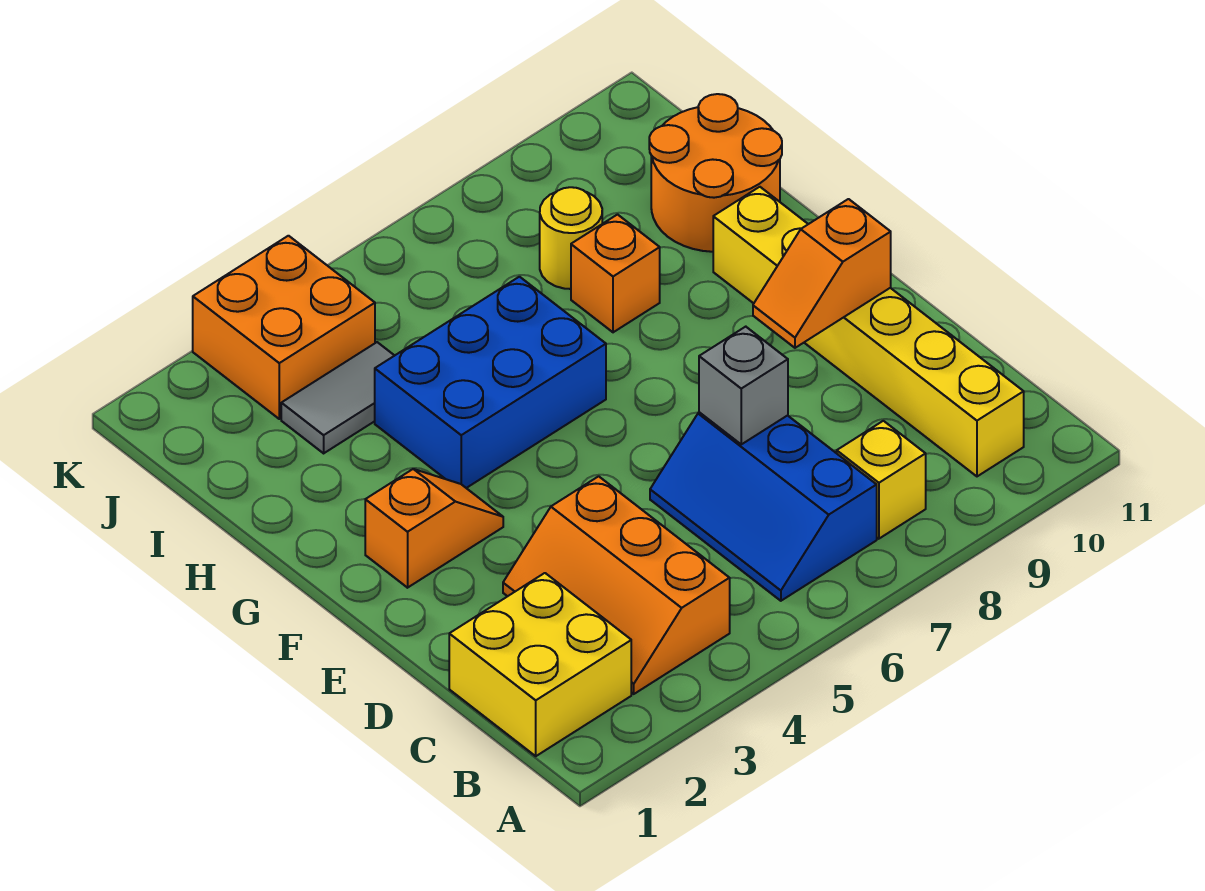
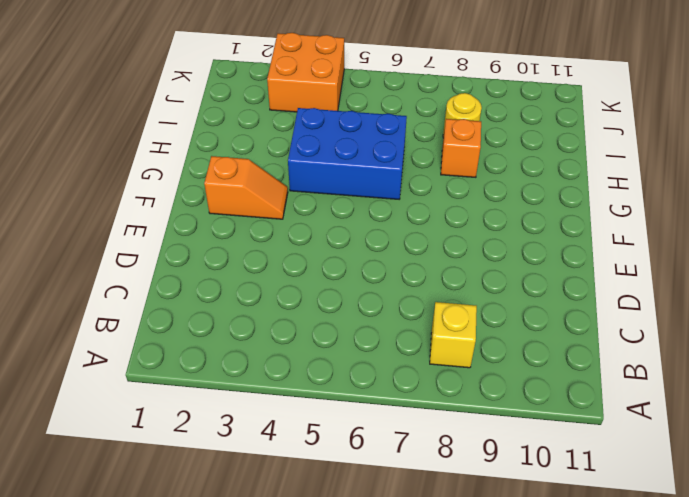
none -> yellow brick B1:C2 level 1
none -> orange slope B3:D4 level 1 top 4
none -> blue slope B6:D7 level 1 top 7

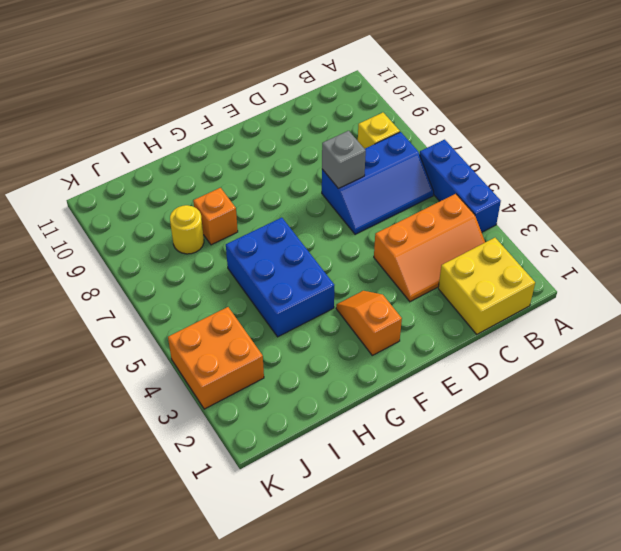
blue brick A4:A6 level 1 -> none
none -> yellow brick B10:G10 level 1
none -> orange round brick H10:I11 level 1
none -> grey tile I3:I4 level 1

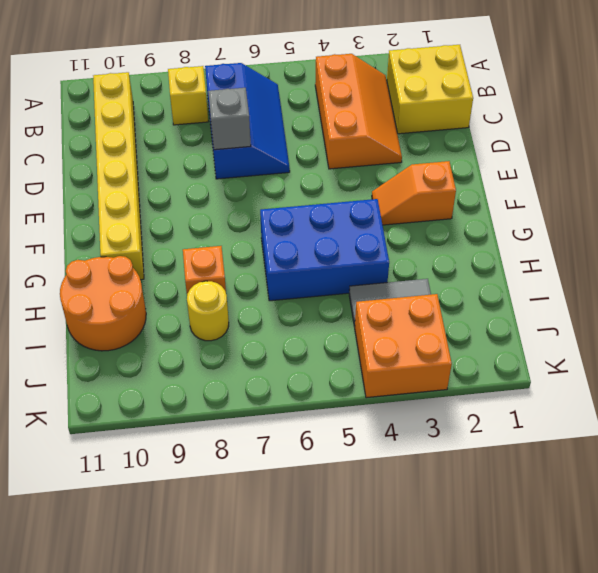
none -> orange slope E9:E10 level 2 top 10

